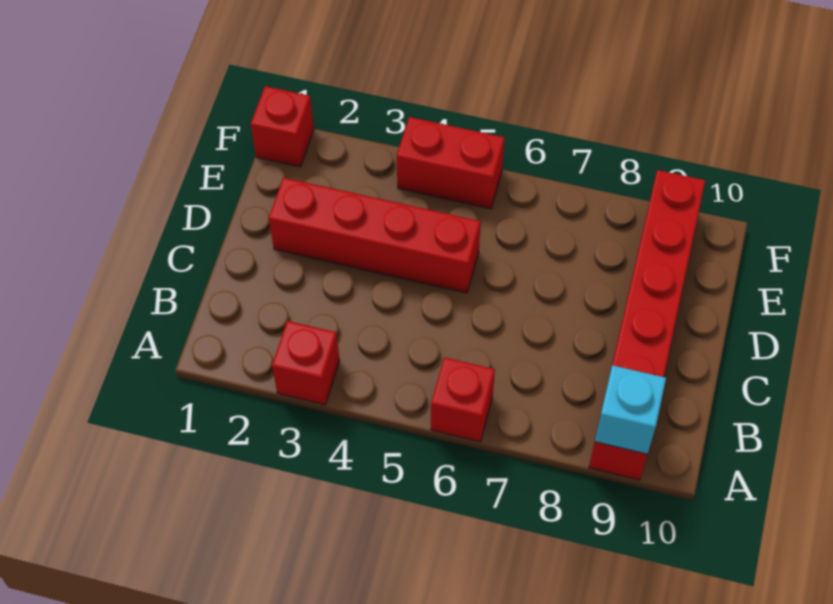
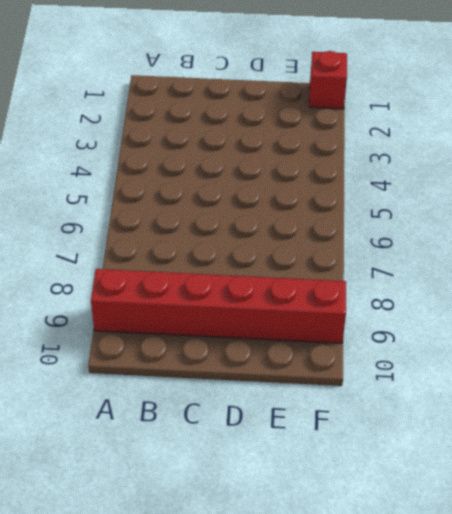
none -> red brick A3 level 1
none -> red brick A6 level 1

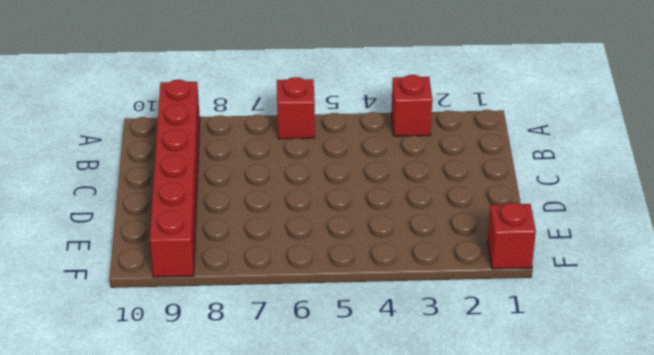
none -> red brick D2:D5 level 1
none -> red brick F4:F5 level 1

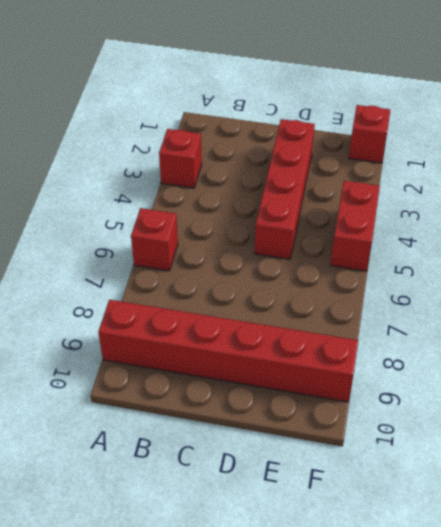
none -> cyan brick A9 level 2

